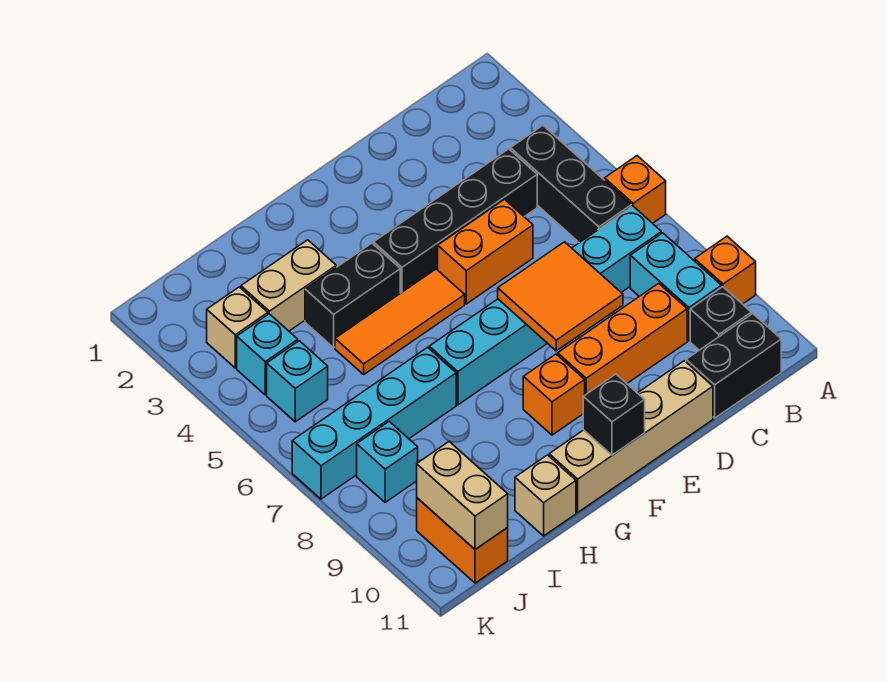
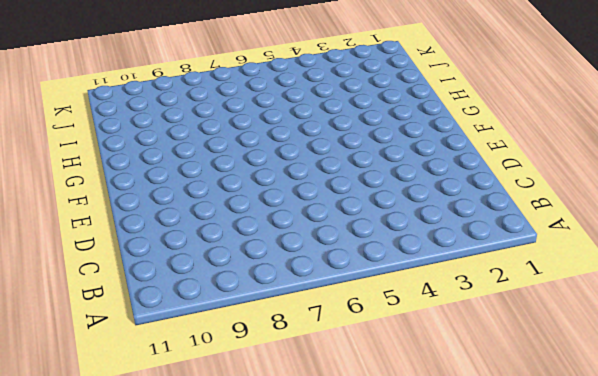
none -> orange brick A6 level 1
none -> orange brick A9 level 1
none -> black brick B4:B6 level 1

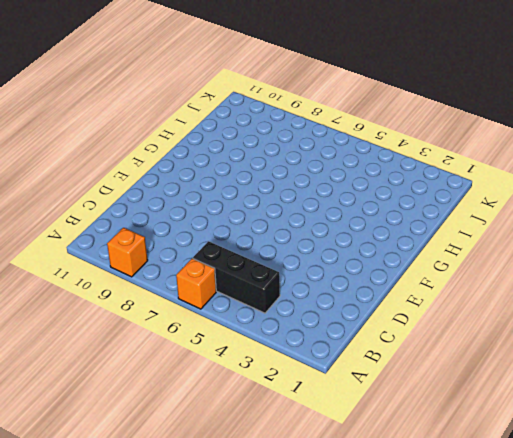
none -> cyan brick B7:G7 level 1
none -> cyan brick B8:B9 level 1
none -> black brick B10 level 1

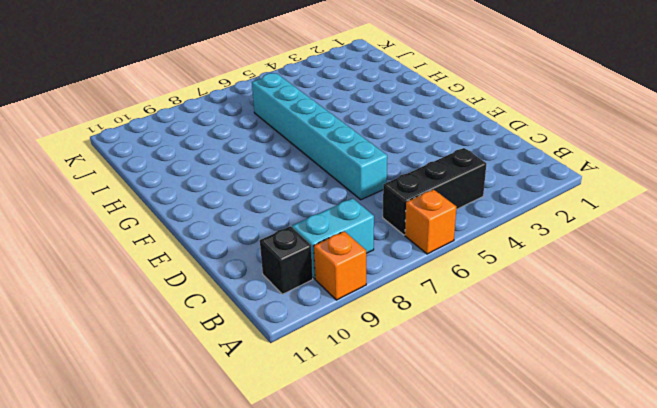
cyan brick D6:I6 level 1 -> cyan brick B7:G7 level 1
none -> black brick B11:C11 level 1
none -> black brick C4:F4 level 1
none -> orange brick C9:E9 level 1

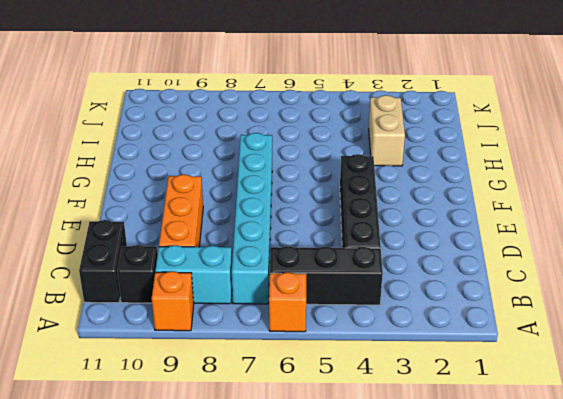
none -> orange brick D5:E5 level 1
none -> tan brick D11:G11 level 1
none -> orange tile F5:H5 level 1

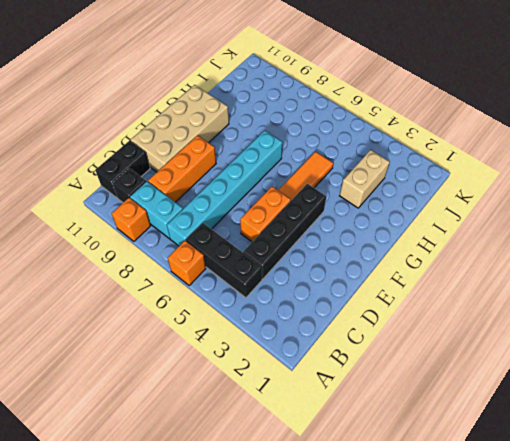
tan brick D10:G11 level 1 -> tan brick D11:G11 level 1
none -> orange brick F9 level 1
none -> black brick G4:H4 level 1
none -> cyan brick H7:K7 level 1

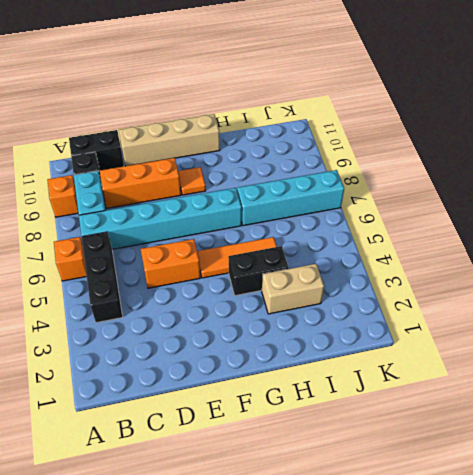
orange tile F9 level 1 -> orange brick F9 level 1
none -> black brick C4:F4 level 1
none -> tan brick H11 level 1
none -> tan brick J3 level 1

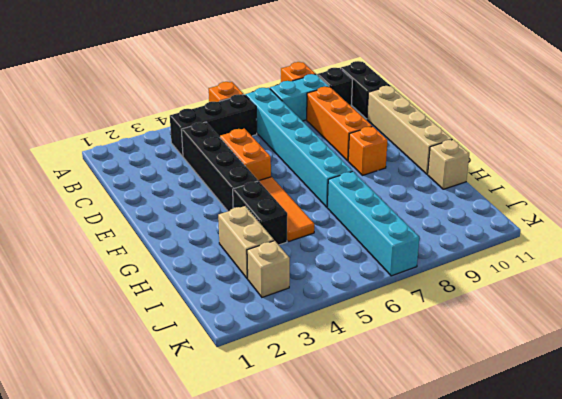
none -> cyan brick J4 level 1
none -> cyan brick J5 level 1
none -> cyan brick J8 level 1

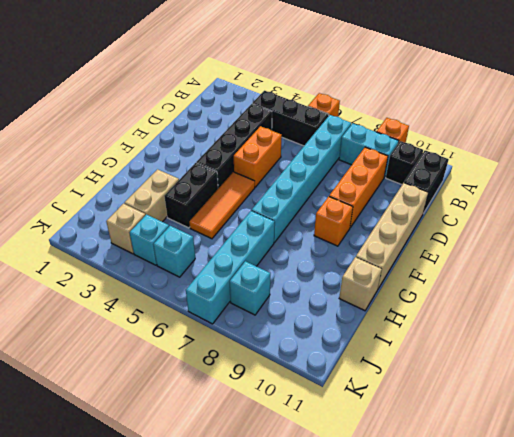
none -> orange brick J10:J11 level 1
none -> orange tile D7:E8 level 2
none -> black brick F11 level 2

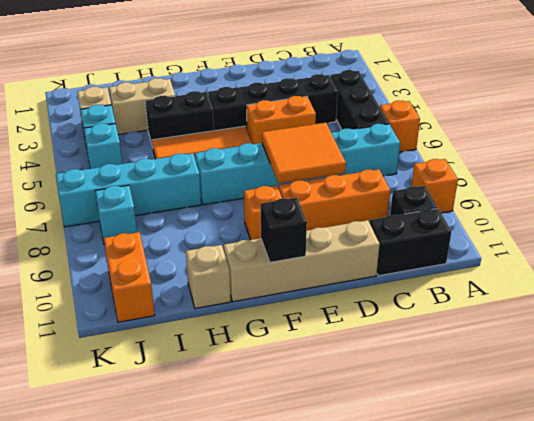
none -> cyan brick B8:B9 level 1
none -> tan brick J10:J11 level 2

